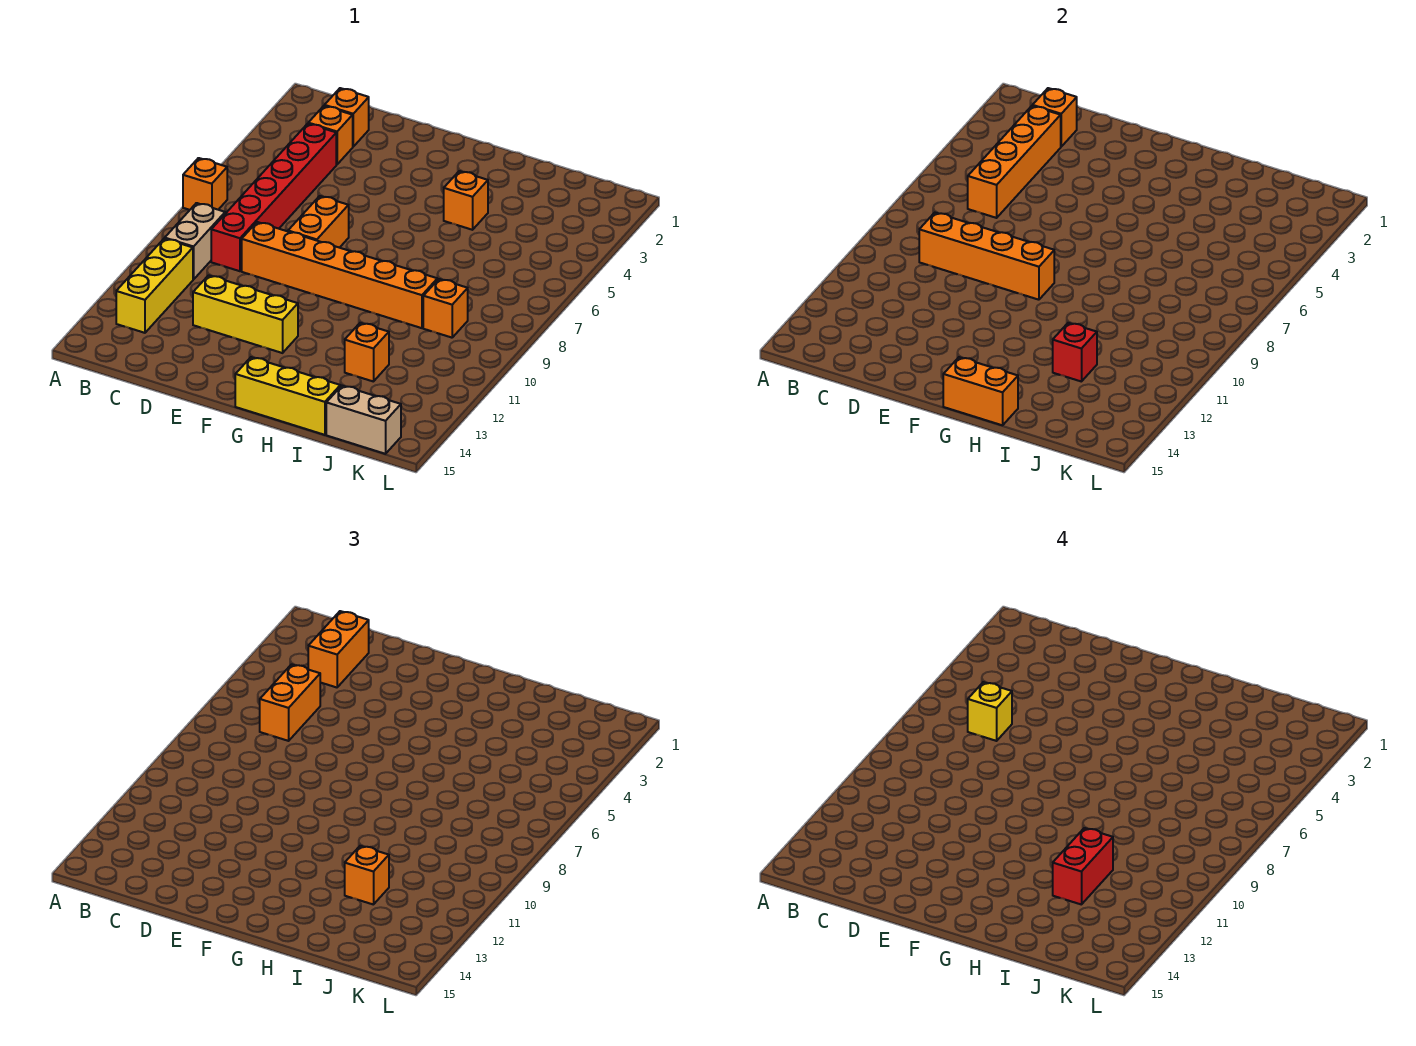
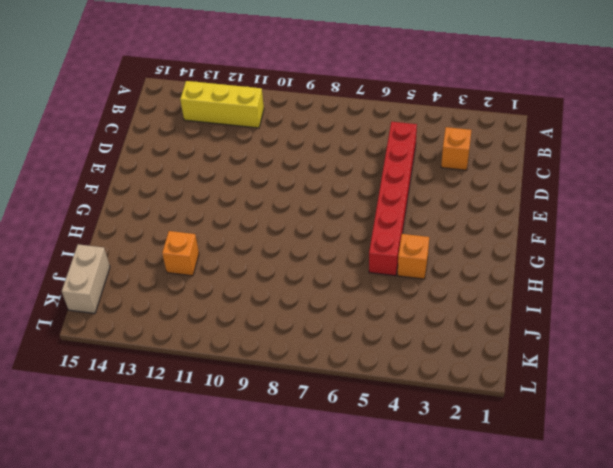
red brick C5:H5 level 1 -> red brick C4:C9 level 1
none -> orange brick A7 level 1
none -> tan brick B9:B10 level 1
none -> orange brick C2 level 1

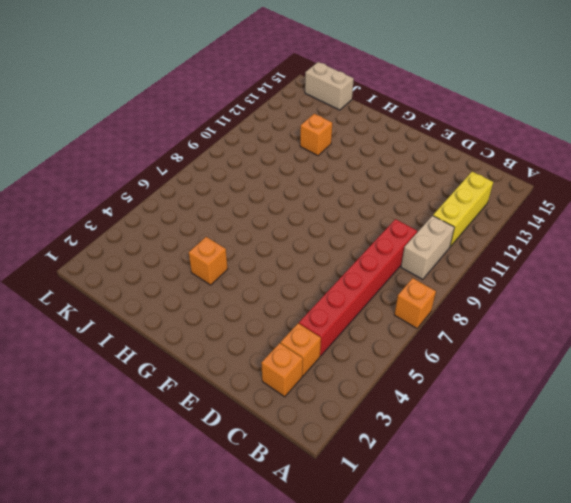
none -> orange brick D9:I9 level 1
none -> yellow brick D12:F12 level 1
none -> orange brick E7:E8 level 1

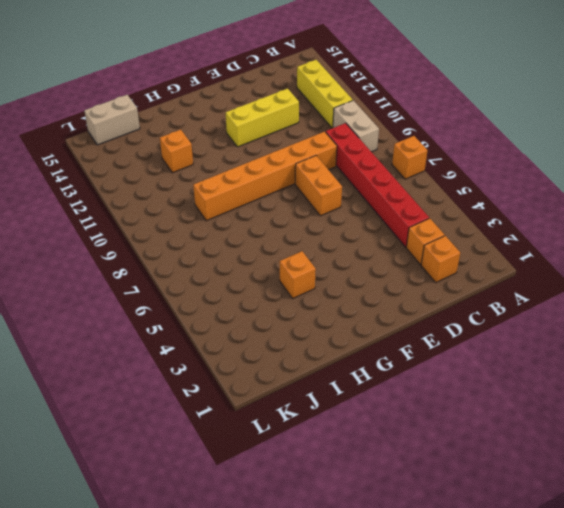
none -> yellow brick G15:I15 level 1
none -> orange brick J9 level 1
none -> orange brick C2 level 2

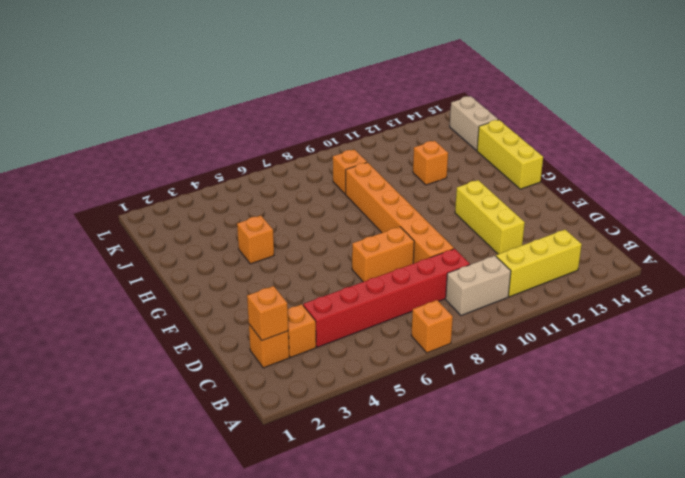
none -> orange brick C3:C6 level 2
none -> orange brick C9:F9 level 2
none -> orange brick G15:H15 level 2

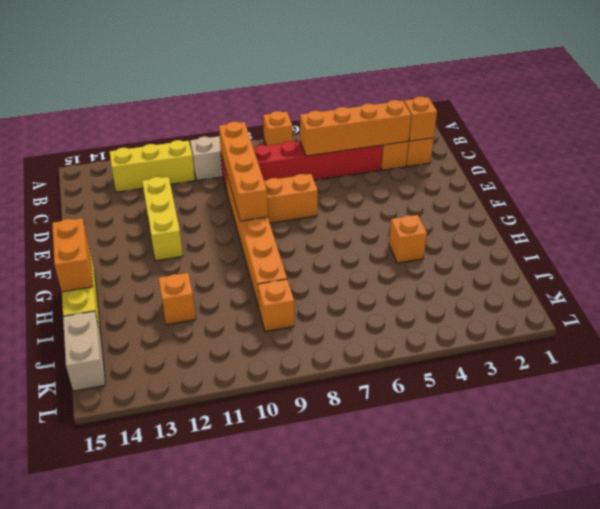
none -> red brick I12 level 2
none -> orange brick C2:C3 level 3
none -> orange brick C5:C6 level 3

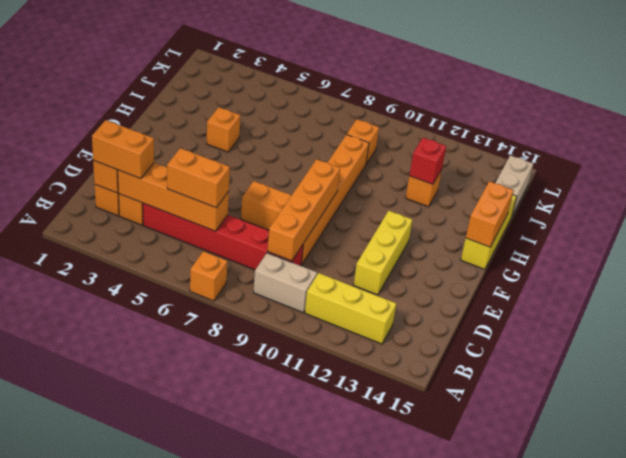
none -> orange brick I12 level 3
none -> yellow brick C6 level 4
none -> red brick I11:I12 level 4

